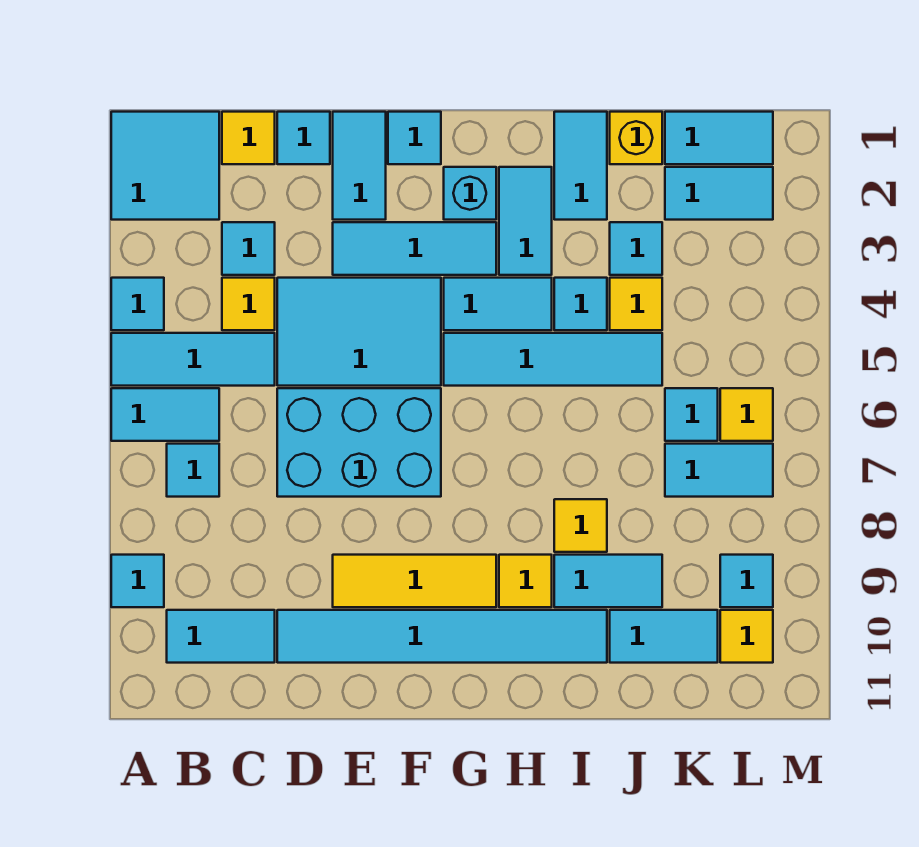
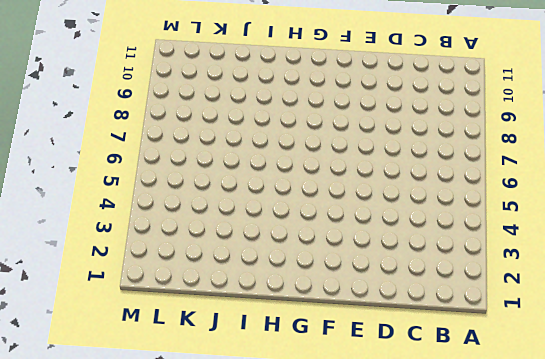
none -> cyan tile A1:B2 level 1
none -> cyan tile A4 level 1
none -> cyan tile A5:C5 level 1
none -> cyan tile A6:B6 level 1

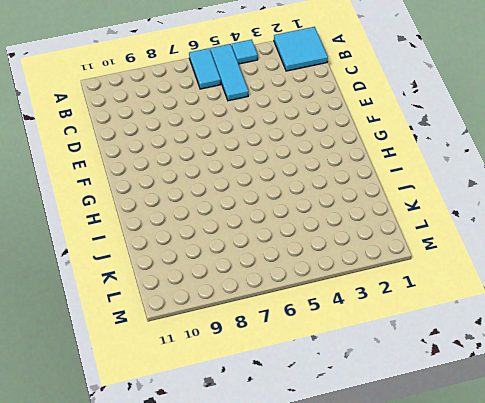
none -> cyan tile A9 level 1
none -> cyan tile B7 level 1
none -> cyan tile B10:C10 level 1
none -> yellow tile C1 level 1

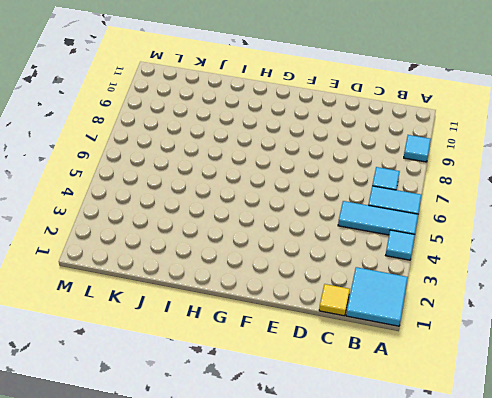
none -> cyan tile B10:C10 level 1
none -> cyan tile C3 level 1
none -> yellow tile C4 level 1
none -> cyan tile D1 level 1

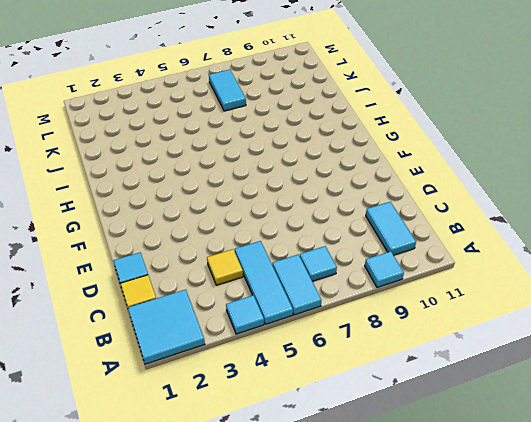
none -> cyan tile C3 level 1
none -> cyan tile D4:F5 level 1
none -> cyan brick D6:F7 level 1
none -> cyan tile D10:I10 level 1

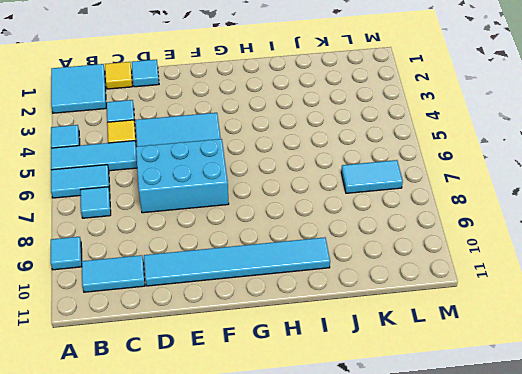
none -> cyan tile E1:E2 level 1
none -> cyan tile E3:G3 level 1
none -> yellow tile E9:G9 level 1
none -> cyan tile F1 level 1

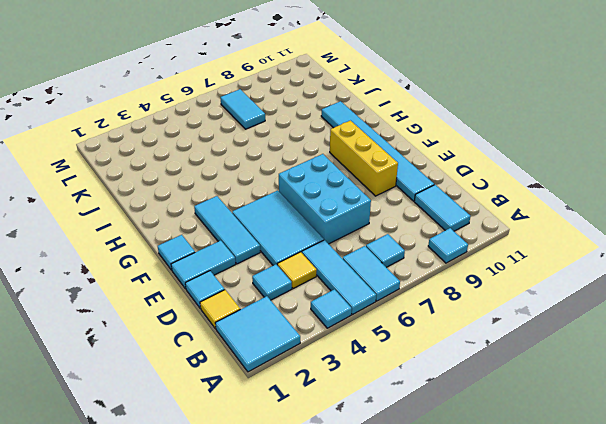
yellow brick E9:G9 level 1 -> yellow tile E9:G9 level 1
none -> cyan brick G2 level 1
none -> cyan tile G4:H4 level 1
none -> cyan tile G5:J5 level 1
none -> cyan tile H2:H3 level 1

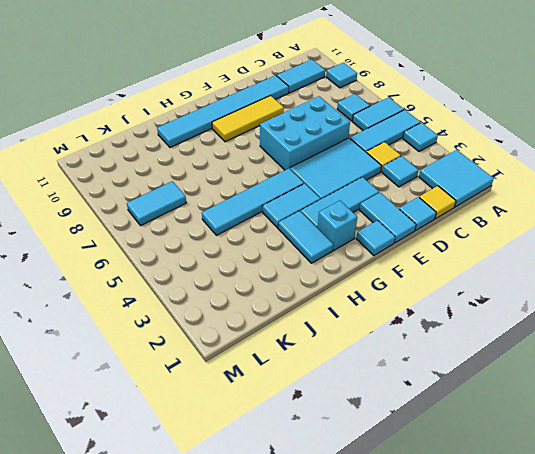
none -> yellow tile H9 level 1
none -> cyan tile I1:I2 level 1
none -> cyan tile I4 level 1
none -> yellow tile I8 level 1

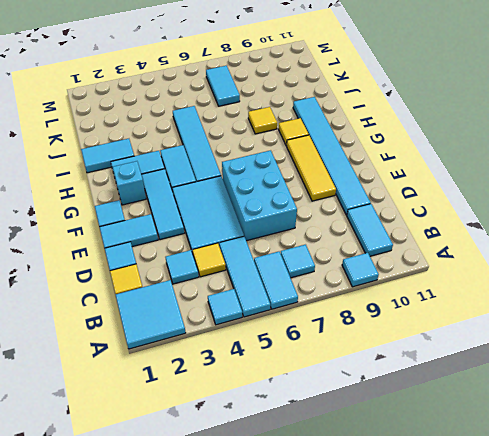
none -> cyan tile I4 level 1
none -> cyan tile I9:J9 level 1
none -> yellow brick J1 level 1
none -> cyan tile J3 level 1

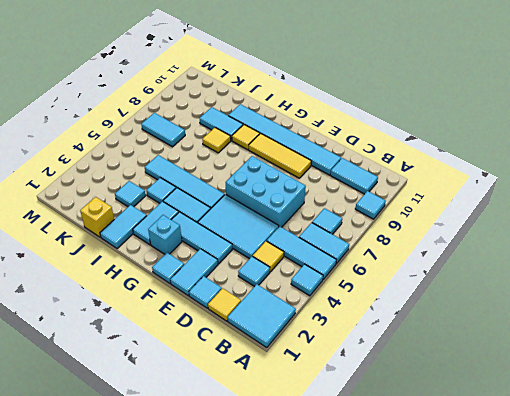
none -> yellow tile J4 level 1
none -> cyan tile J10:K10 level 1
none -> cyan tile K1:L1 level 1
none -> cyan tile K2:L2 level 1

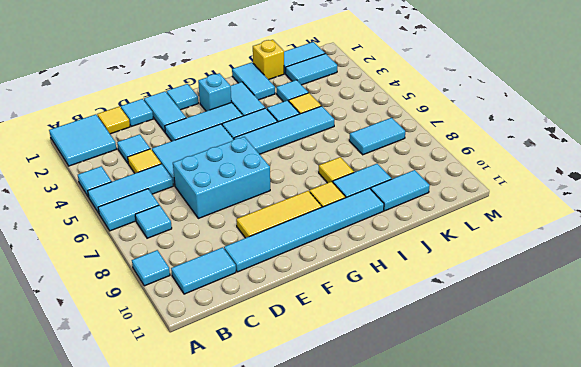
none -> cyan tile K6 level 1
none -> yellow tile L6 level 1
none -> cyan tile L9 level 1
none -> yellow tile L10 level 1

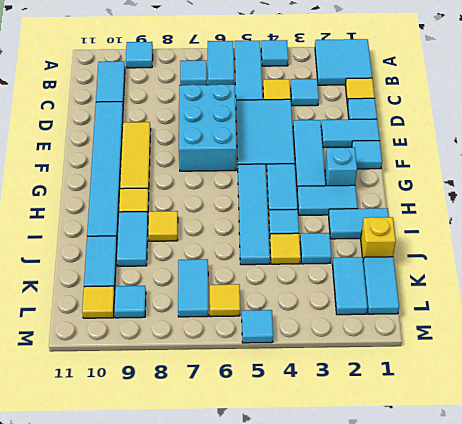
cyan tile M5 level 1 -> cyan tile K6 level 1

